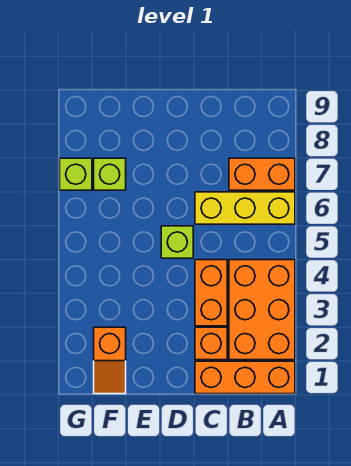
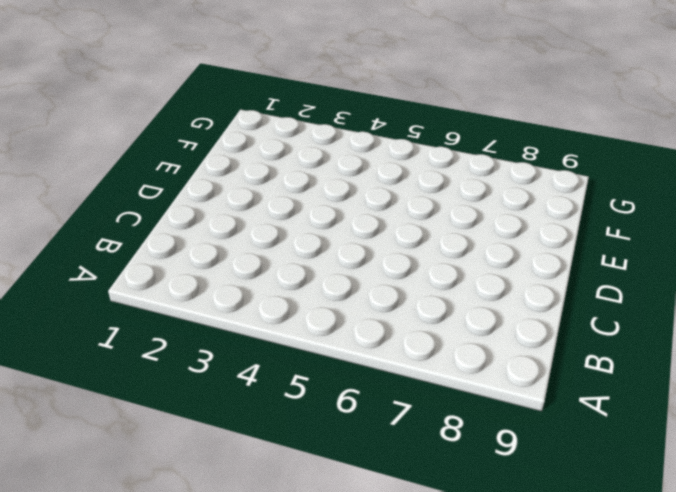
none -> orange brick A1:C1 level 1
none -> orange brick A2:B4 level 1

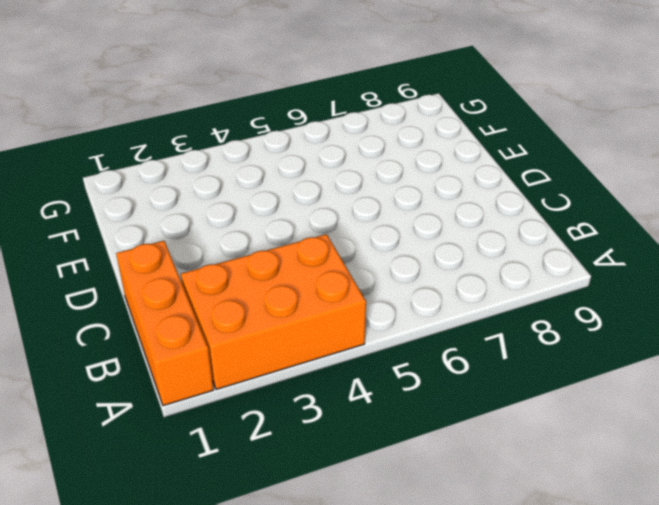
none -> yellow brick A6:C6 level 1
none -> orange brick A7:B7 level 1

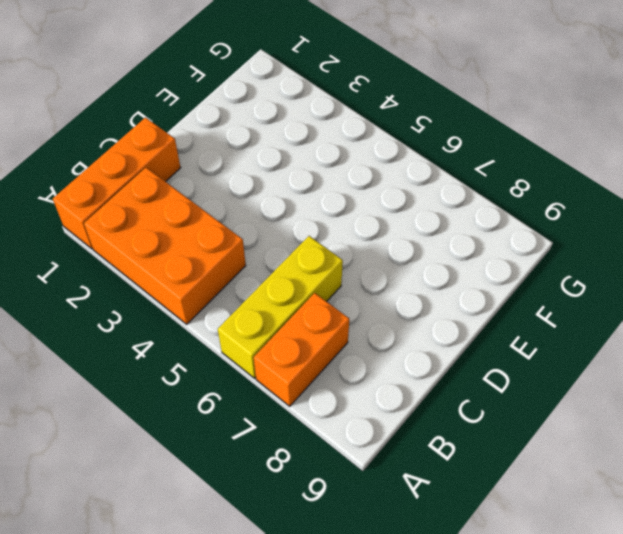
none -> orange brick C2 level 1
none -> orange brick C3:C4 level 1

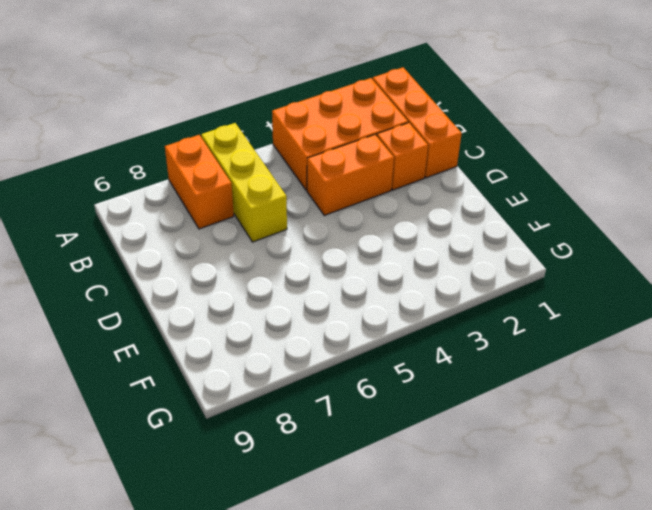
none -> lime brick D5 level 1
none -> orange slope F1:F2 level 1 top 2

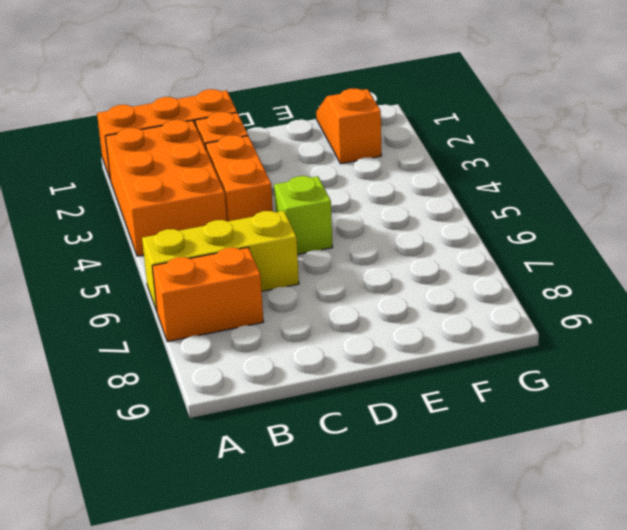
none -> lime brick F7 level 1
none -> lime brick G7 level 1

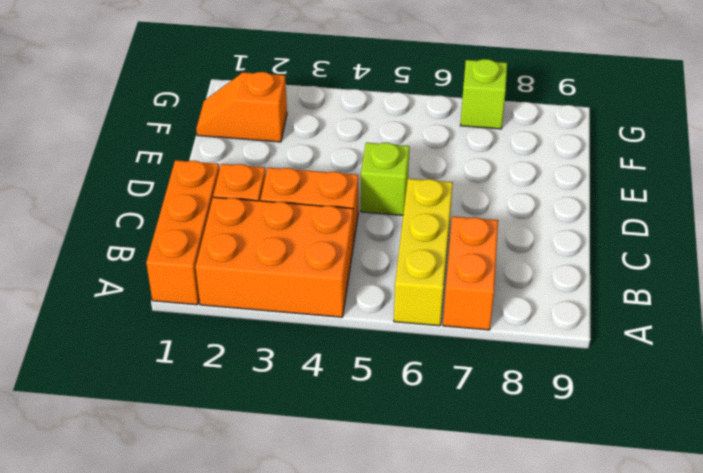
none -> lime brick F7 level 1

